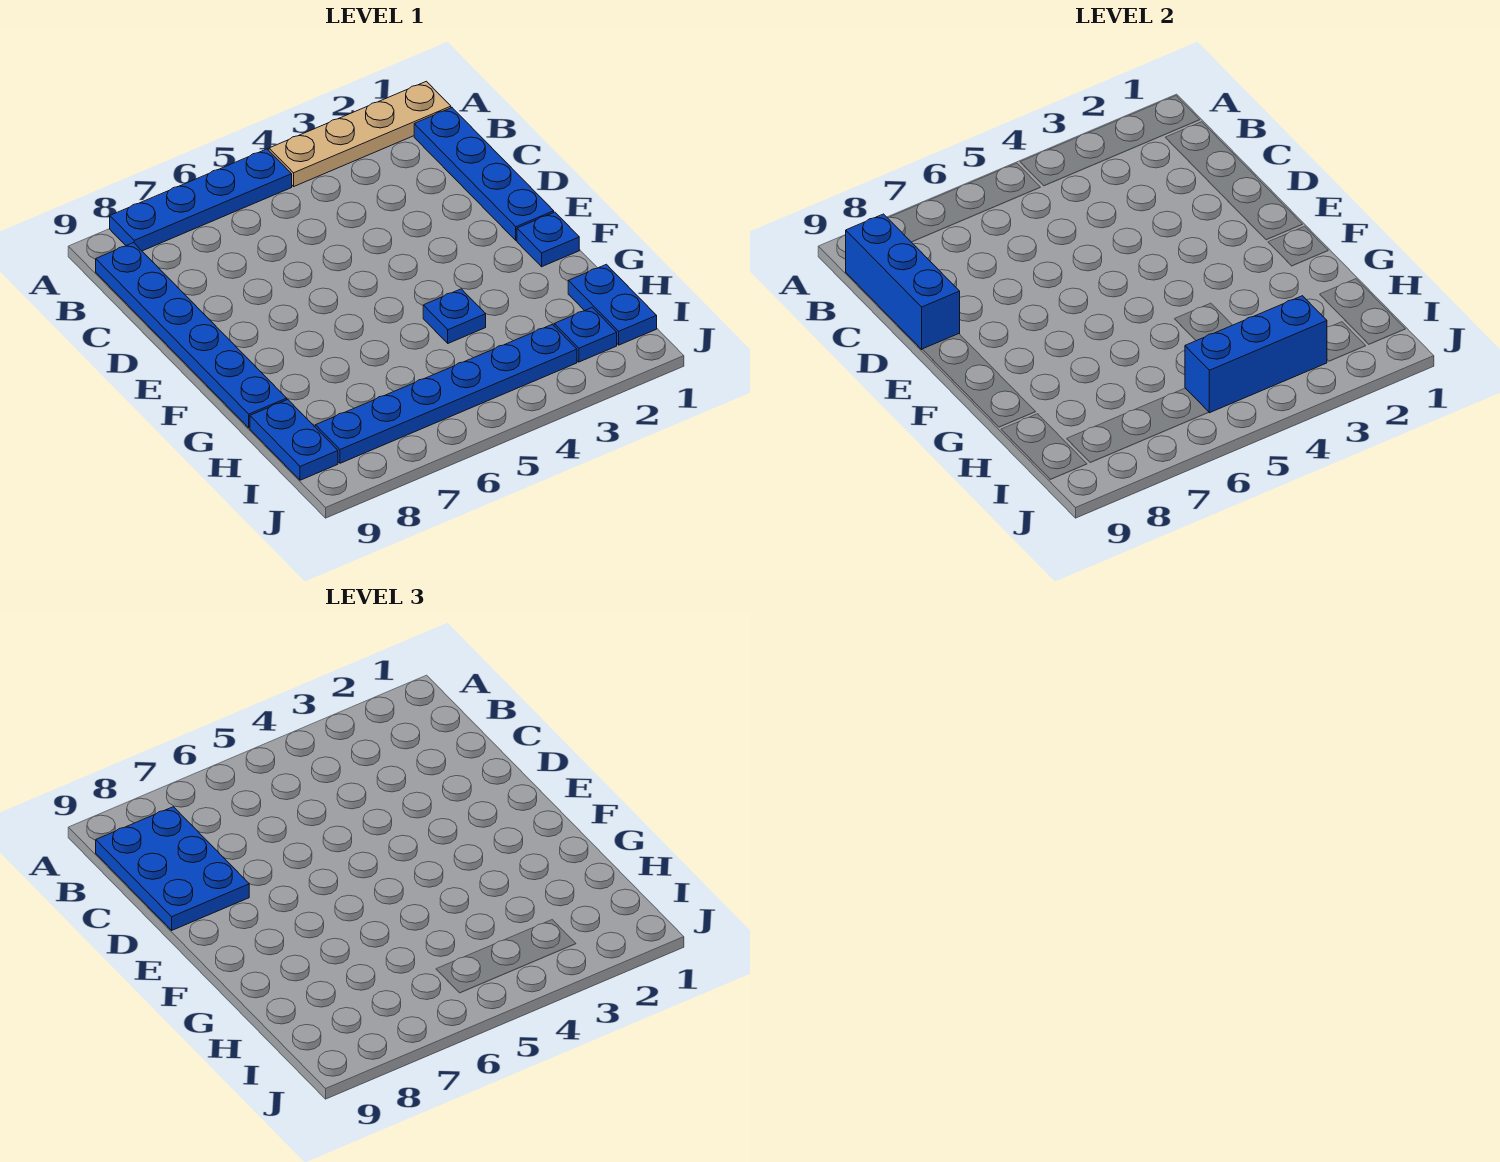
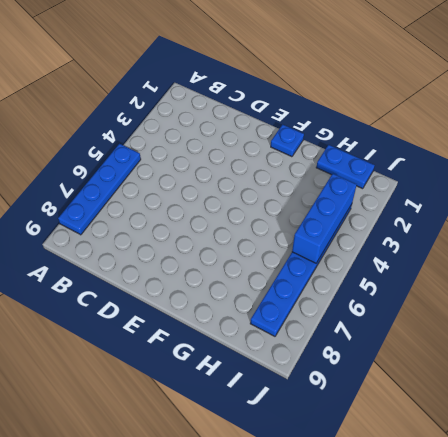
none -> tan plate A1:A4 level 1
none -> blue plate B1:E1 level 1
none -> blue plate B9:G9 level 1

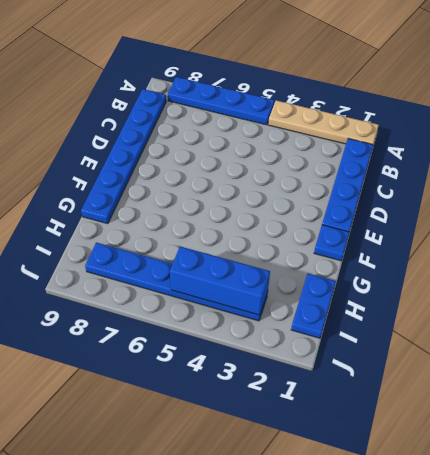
none -> blue plate G4 level 1
none -> blue plate H9:I9 level 1
none -> blue plate I2 level 1

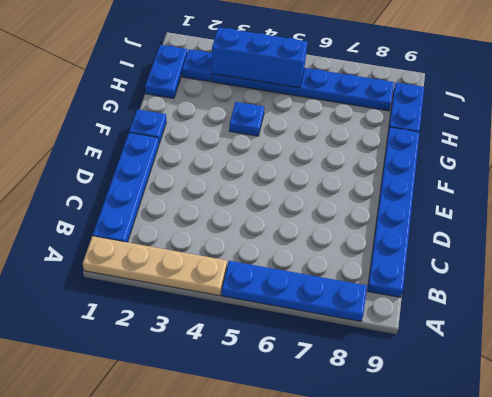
none -> blue brick B9:D9 level 2
none -> blue plate B8:D9 level 3

